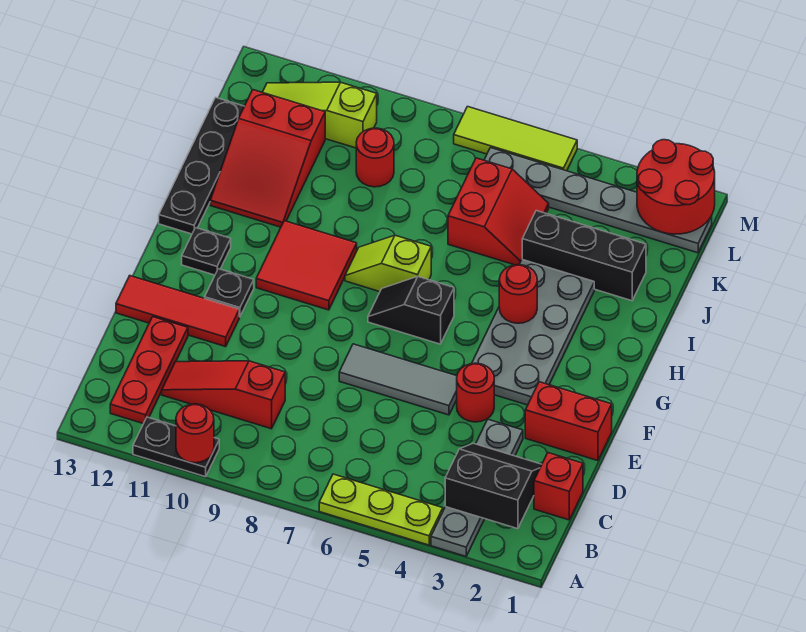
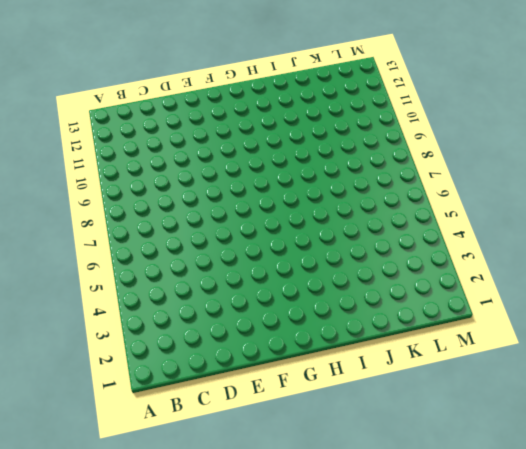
none -> grey plate A3:D3 level 1
none -> lime plate A4:A6 level 1
none -> black plate A10:A11 level 1

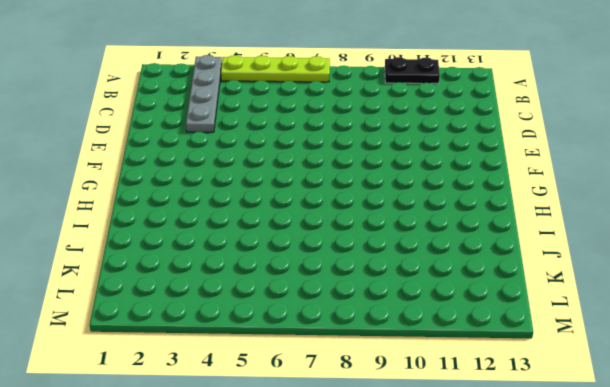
lime plate A4:A7 level 1 -> lime plate A4:A6 level 1
none -> red plate B12:D12 level 1
none -> red brick C1 level 1
none -> red slope C9:C11 level 1 top 9

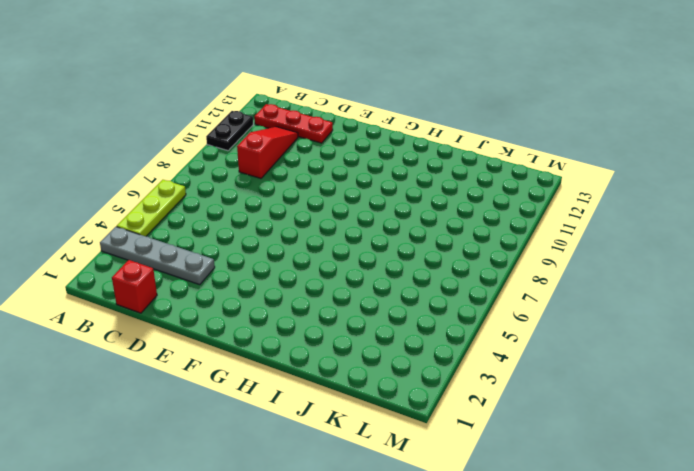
none -> red brick E1:E2 level 1
none -> red round brick E4 level 1
none -> grey tile E5:E7 level 1

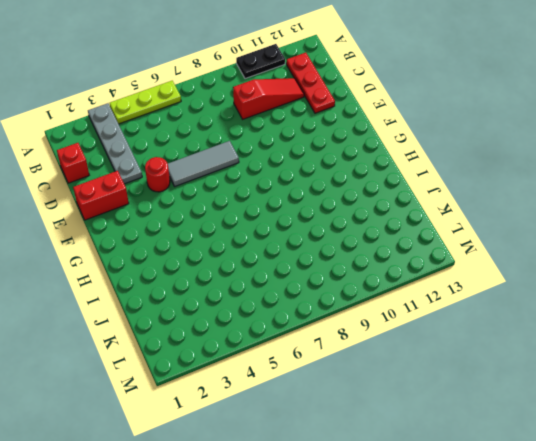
none -> red tile E11:E13 level 1
none -> grey plate F3:I4 level 1
none -> black plate F11 level 1

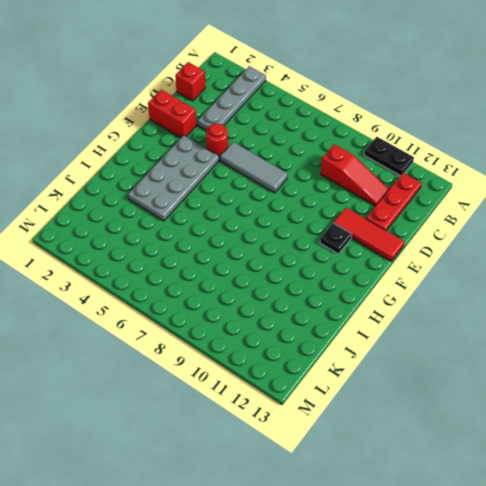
none -> lime plate A4:A6 level 1
none -> black slope G6:G7 level 1 top 6
none -> red tile G9:H10 level 1

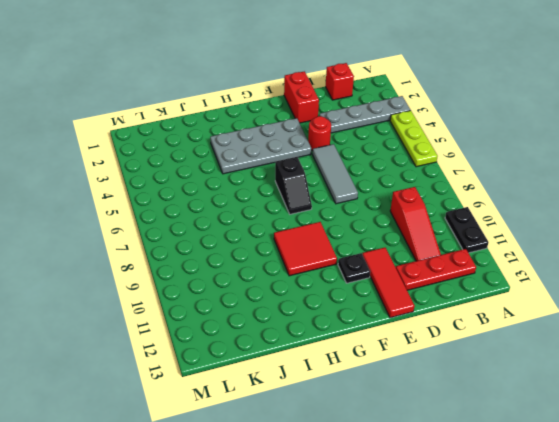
none -> black plate G12 level 1
none -> lime slope H7:H8 level 1 top 7
none -> black plate H13:K13 level 1

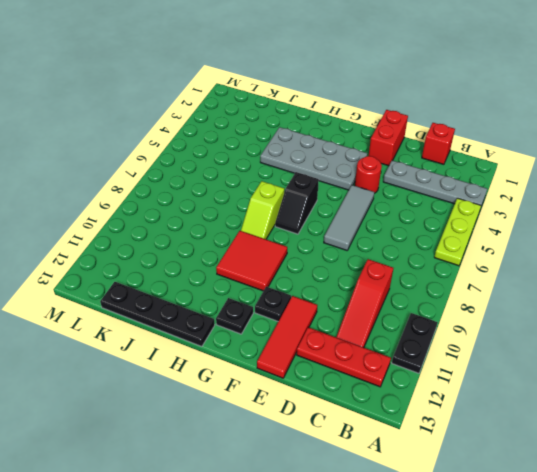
none -> red slope I11:K12 level 1 top K
none -> black brick J2:J4 level 1
none -> red slope J5:K6 level 1 top 6

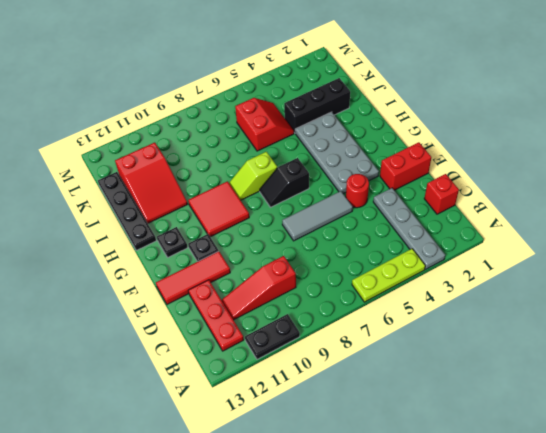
none -> red round brick K9 level 1
none -> grey plate L1:L6 level 1
none -> lime slope L10:L12 level 1 top 10

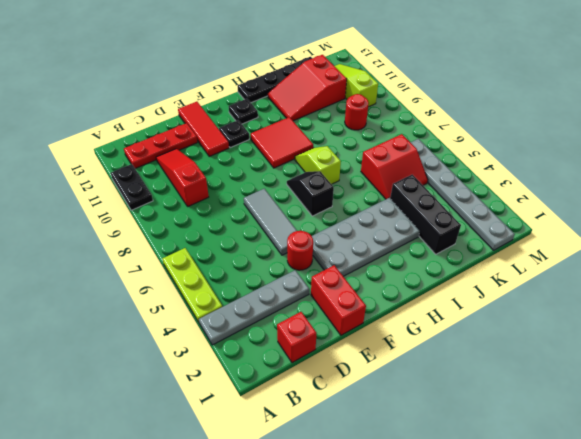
none -> lime tile M5:M7 level 1
none -> red round brick A10 level 2
none -> black slope B2:C3 level 2 top B

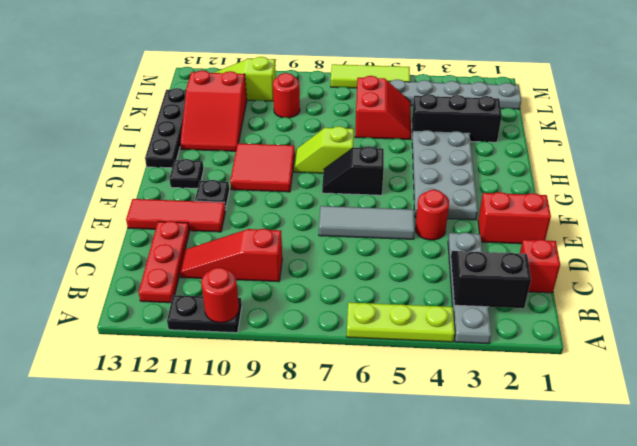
none -> red round brick H4 level 2
none -> red round brick L1:M2 level 2

